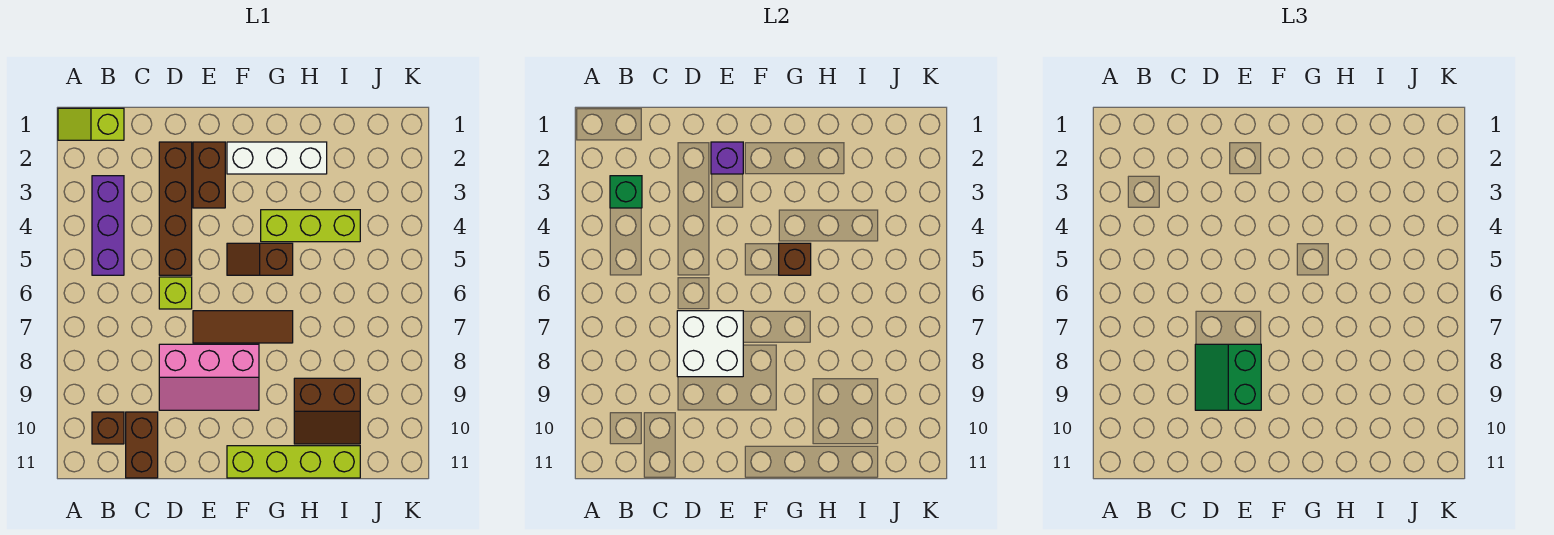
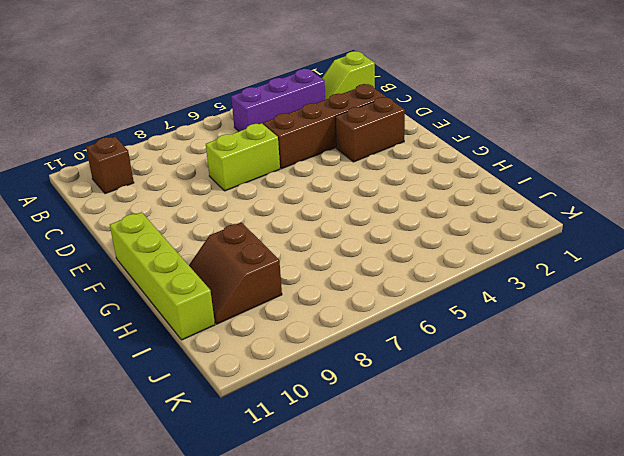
lime slope B1:B2 level 1 top 1 -> lime slope A1:B1 level 1 top B
lime brick D6:D7 level 1 -> lime brick D6 level 1
none -> brown brick C10:C11 level 1
none -> pink slope D8:F9 level 1 top 8
none -> brown tile E7:G7 level 1

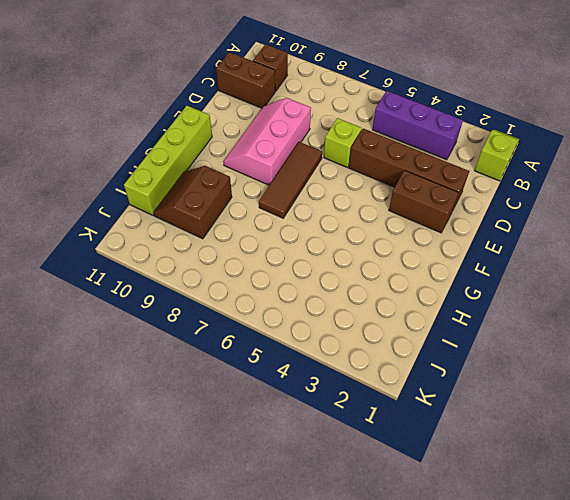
none -> white brick F2:H2 level 1
none -> brown slope F5:G5 level 1 top G
none -> lime brick G4:I4 level 1

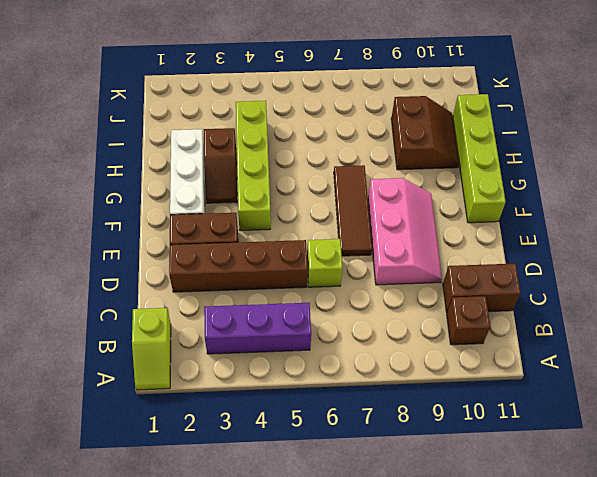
lime brick F4:I4 level 1 -> lime brick G4:I4 level 1
brown slope G3:H3 level 1 top H -> brown slope F5:G5 level 1 top G
none -> green brick B3 level 2
none -> white brick D7:E8 level 2
none -> purple brick E2 level 2

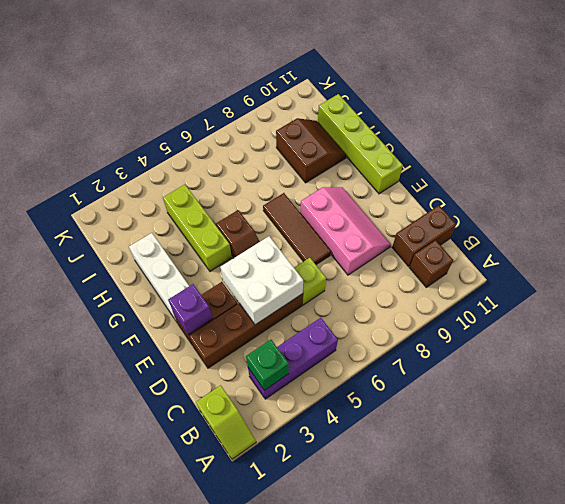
white brick D4:E5 level 2 -> white brick D7:E8 level 2
none -> brown brick G5 level 2
none -> green slope D8:E9 level 3 top E

